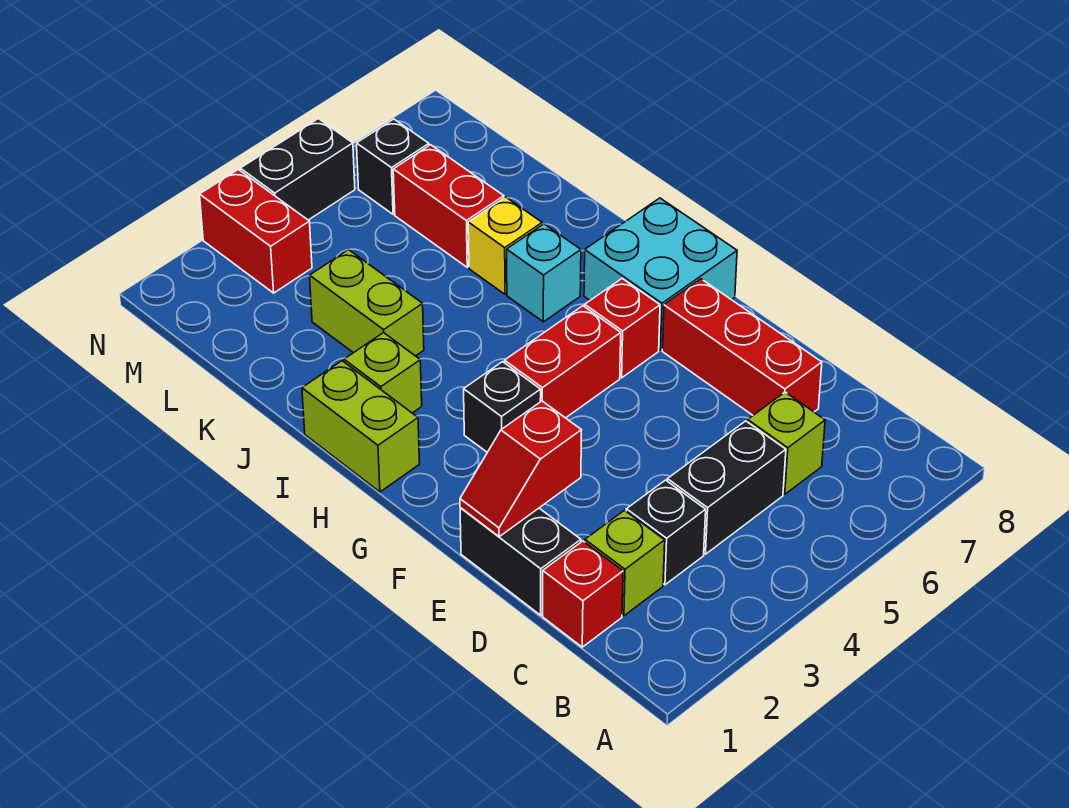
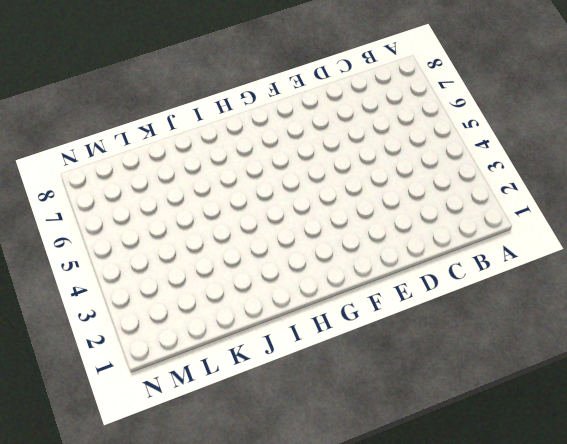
none -> red brick C1 level 1
none -> lime brick C2 level 1
none -> black brick C3 level 1

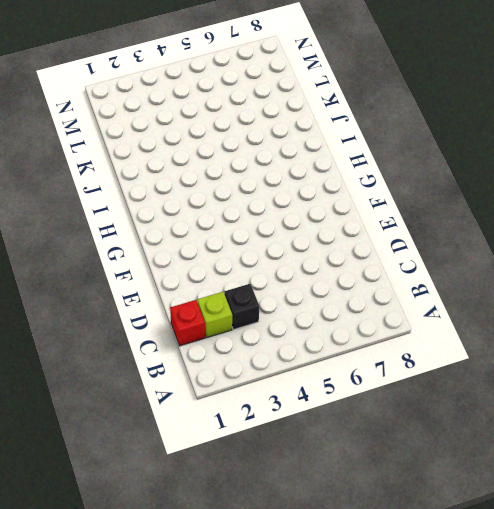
none -> black brick C4:C5 level 1
none -> lime brick C6 level 1
none -> black brick D1:E1 level 1

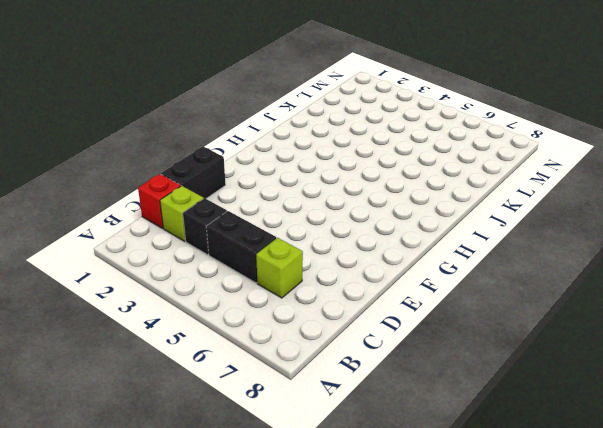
none -> red brick D7:F7 level 1
none -> black brick G3 level 1
none -> red brick G4:G5 level 1

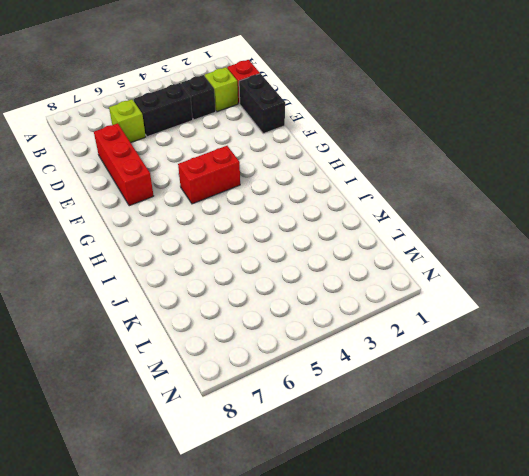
none -> black brick G3 level 1
none -> red brick G6 level 1
none -> cyan brick G7:H8 level 1

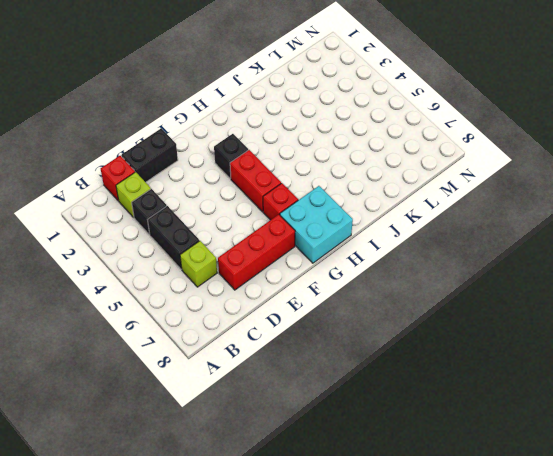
none -> lime brick H1:I1 level 1
none -> lime brick I2 level 1
none -> cyan brick I6 level 1

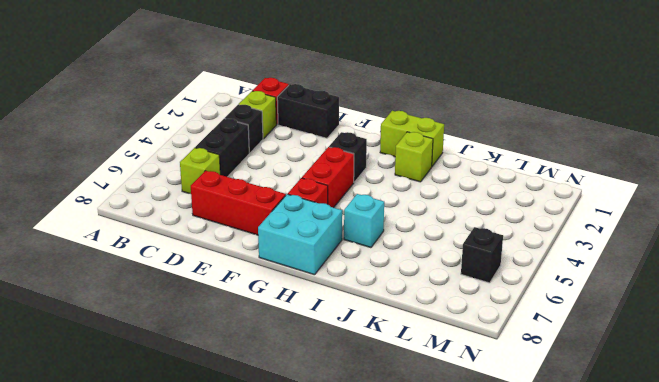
none -> lime brick J3:K3 level 1
none -> yellow brick J6 level 1
none -> red brick K6:L6 level 1

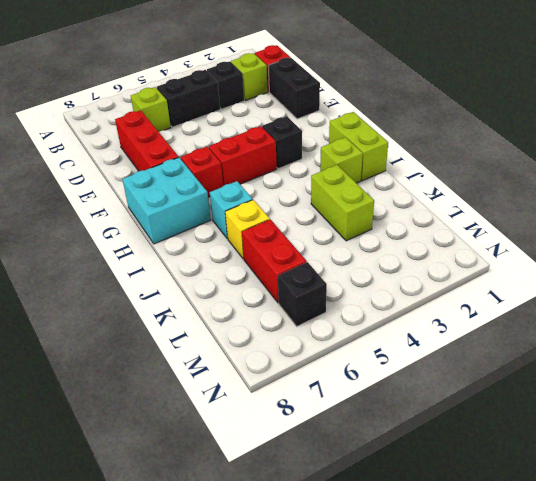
none -> red brick M3:N3 level 1
none -> black brick N4:N5 level 1
none -> red slope E1:E2 level 2 top 2

